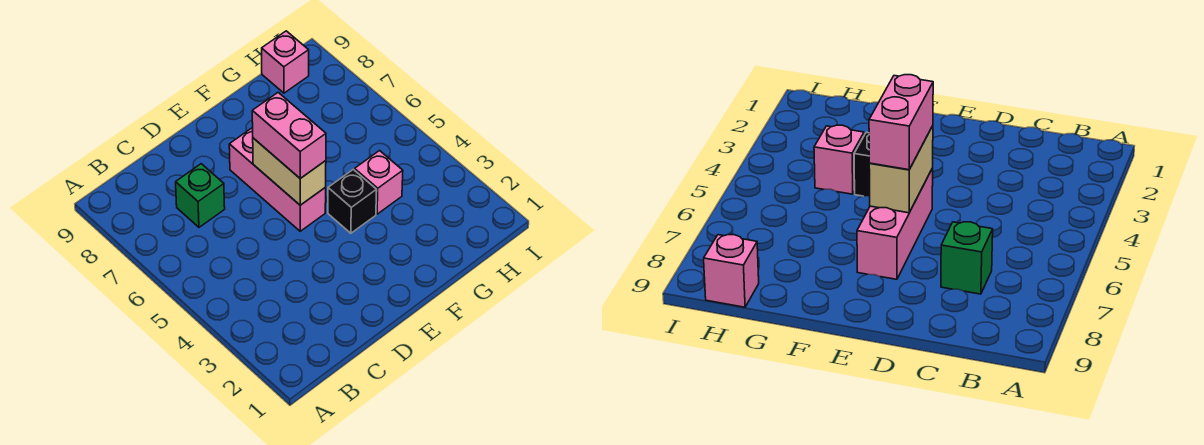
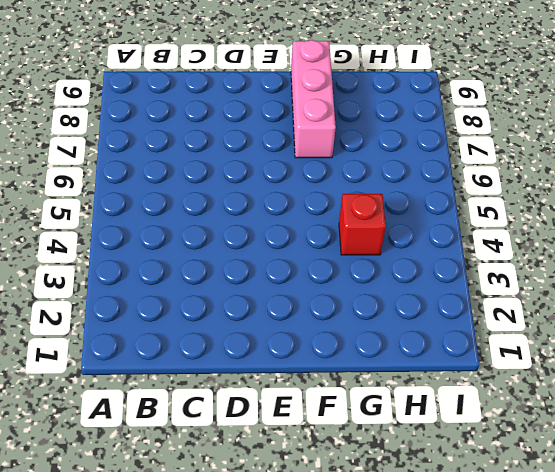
pink brick F7:F9 level 1 -> pink brick E5:E7 level 1
red brick G4 level 1 -> pink brick G4 level 1
none -> green brick C7 level 1
none -> black brick F4 level 1

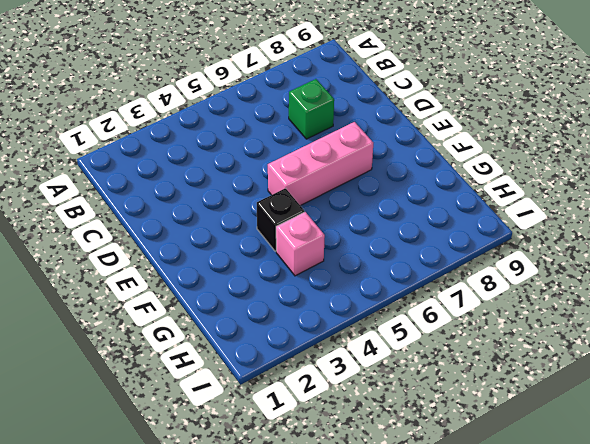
none -> pink brick H9 level 1
none -> tan brick E5:E6 level 2

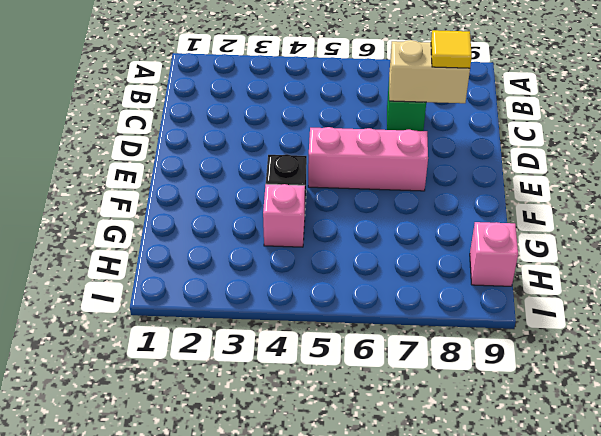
tan brick C7:C8 level 2 -> tan brick E5:E6 level 2
yellow tile C8 level 3 -> none
none -> pink brick E5:E6 level 3

